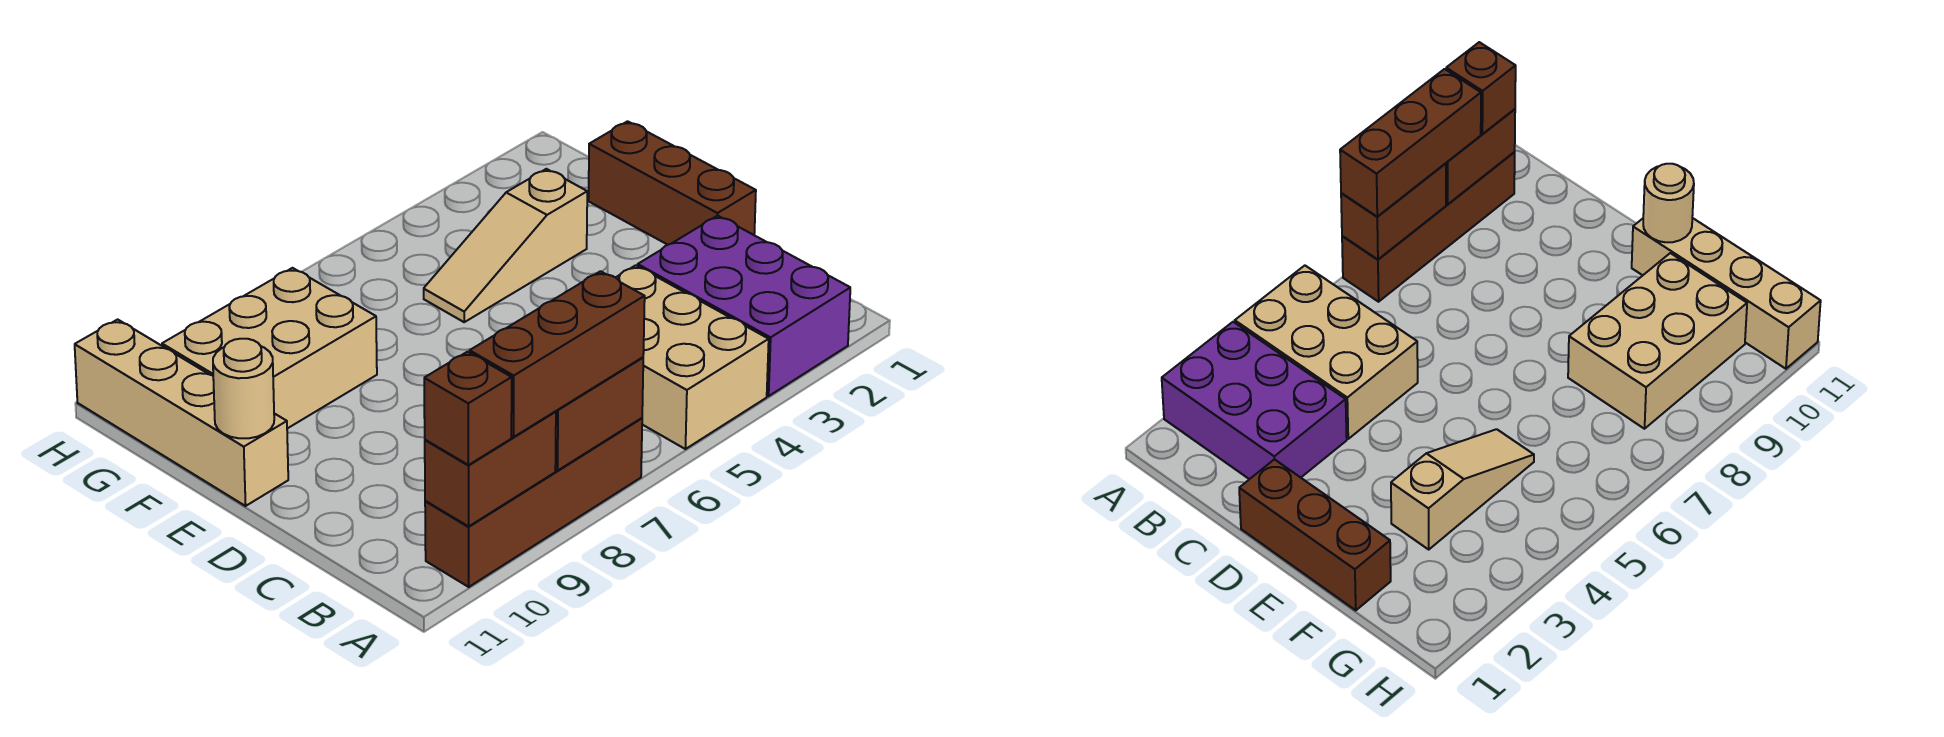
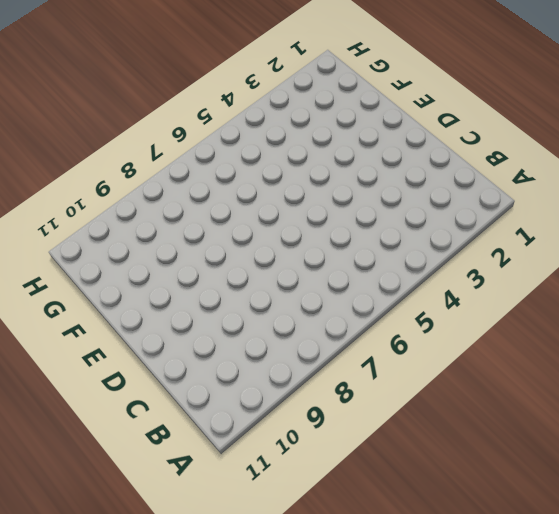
none -> purple brick A2:C3 level 1
none -> tan brick A4:C5 level 1
none -> brown brick A7:A10 level 1

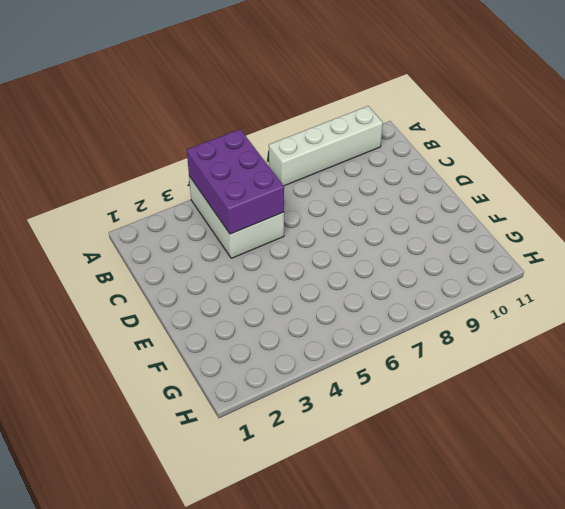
white brick A4:C5 level 1 -> tan brick A4:C5 level 1
purple brick A4:C5 level 2 -> purple brick A2:C3 level 1
white brick A7:A10 level 1 -> brown brick A7:A10 level 1
none -> brown brick D1:F1 level 1
none -> tan brick E11:H11 level 1
none -> tan slope F3:F5 level 1 top 3

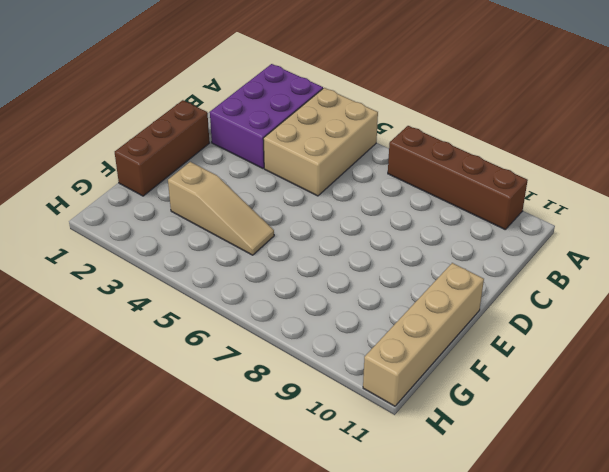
none -> tan brick F8:G10 level 1
none -> brown brick A7:A8 level 2
none -> brown brick A9:A10 level 2

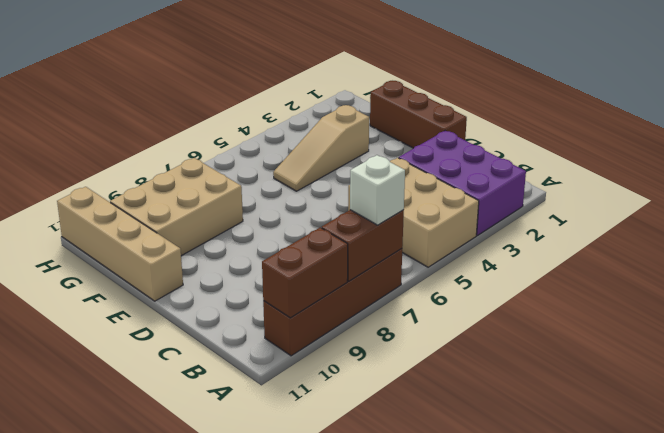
white brick A7 level 3 -> brown brick A7:A9 level 3
none -> tan round brick E11 level 2
none -> brown brick A10 level 3

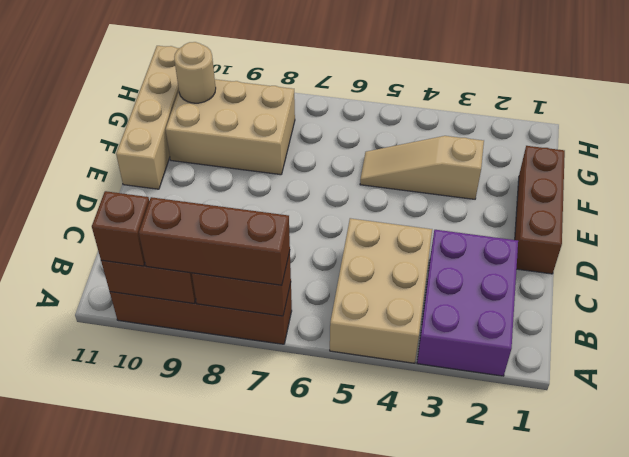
tan round brick G10 level 2 -> tan round brick E11 level 2

